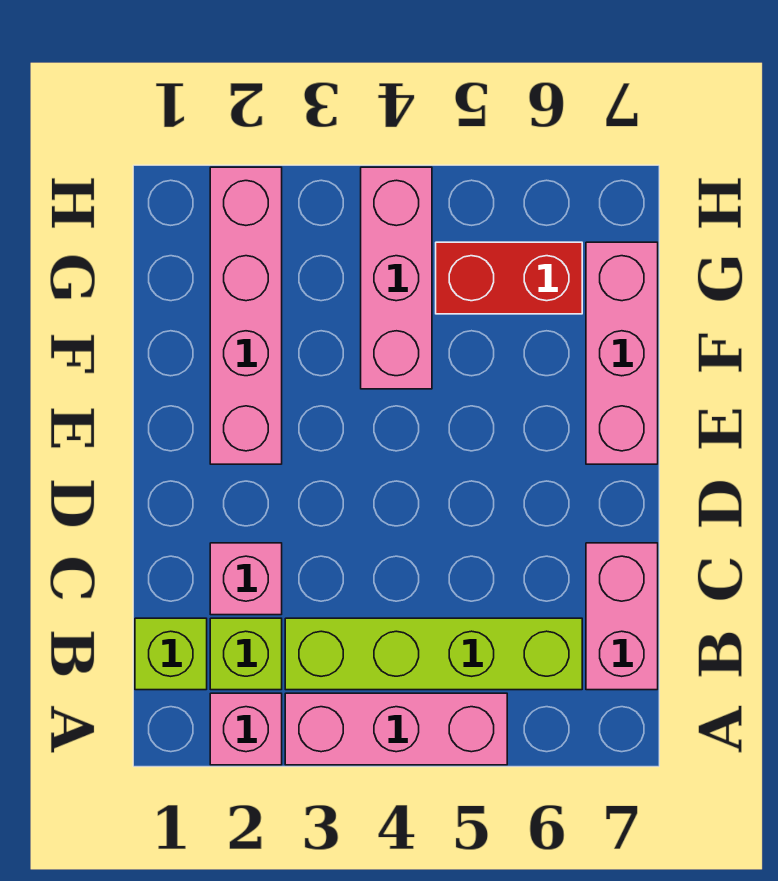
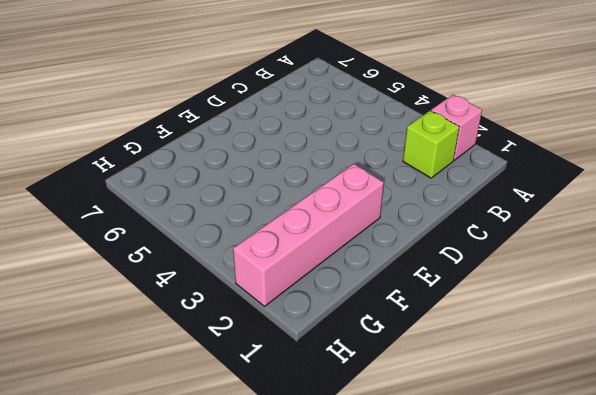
none -> pink brick A3:A5 level 1
none -> lime brick B1 level 1

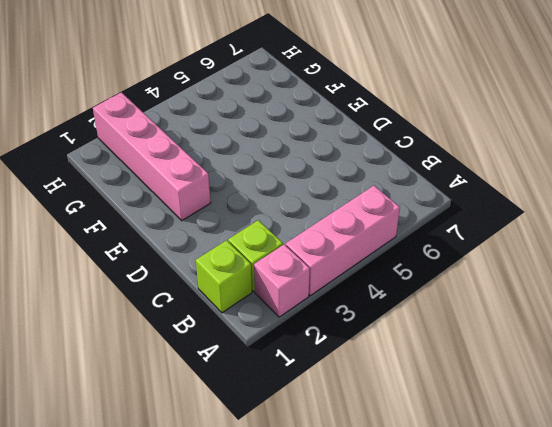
none -> lime brick B3:B6 level 1
none -> pink brick B7:C7 level 1

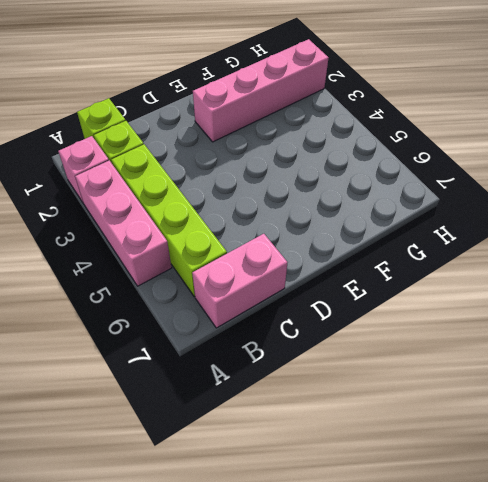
none -> pink brick C2 level 1
none -> pink brick E7:G7 level 1

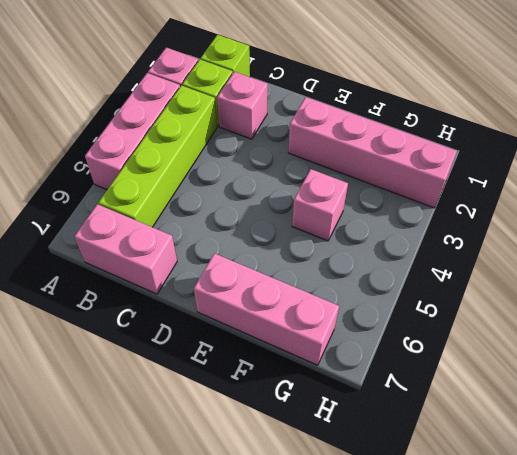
pink brick F4 level 1 -> pink brick F4:H4 level 1
none -> red brick G5:G6 level 1

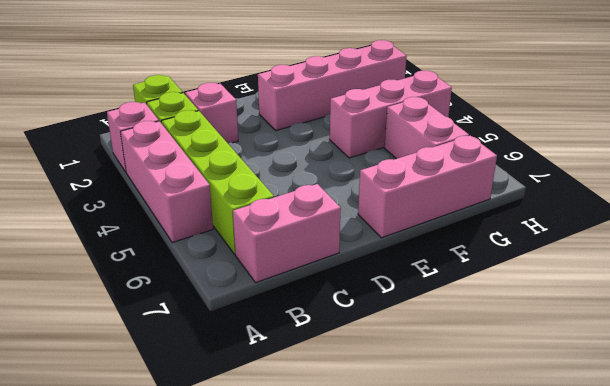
pink brick G5:G6 level 1 -> red brick G5:G6 level 1

